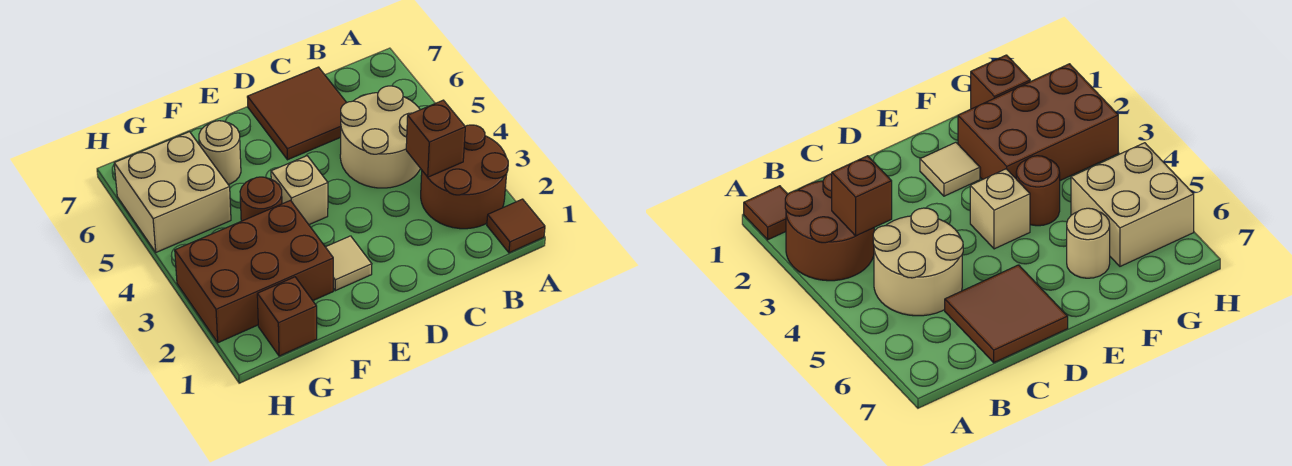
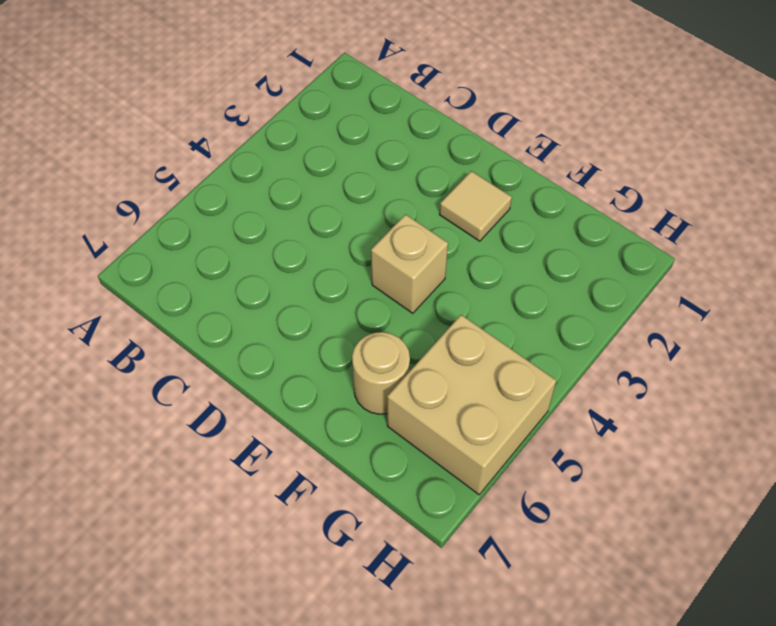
none -> brown tile A1 level 1
none -> brown round brick A2:B3 level 1
none -> tan round brick B4:C5 level 1

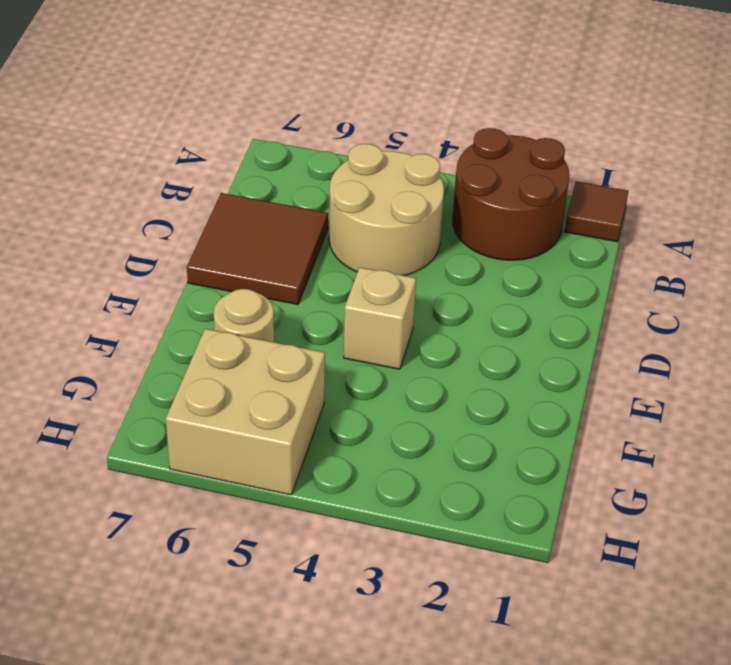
none -> tan tile E2 level 1
none -> brown brick F2:H3 level 1
none -> brown round brick F4 level 1

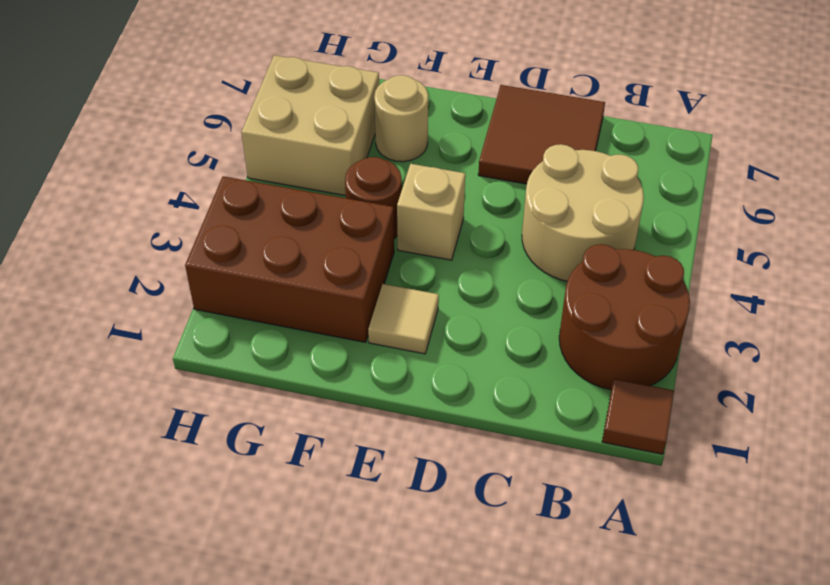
none -> brown brick G1 level 1
none -> brown brick B3 level 2

